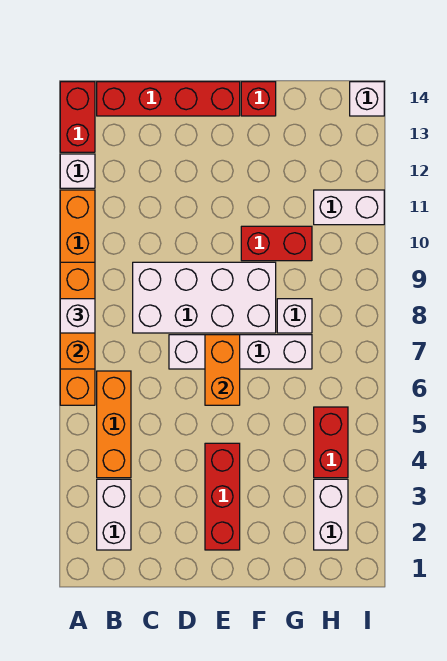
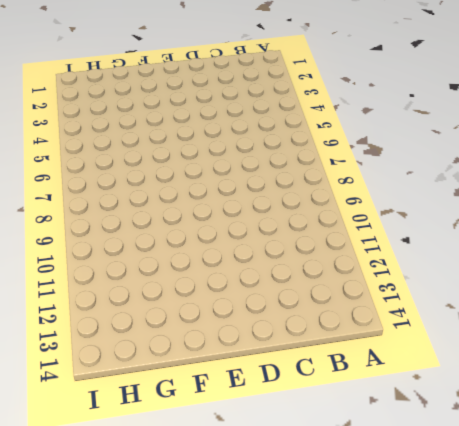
none -> orange brick A6:A11 level 1
none -> white brick A12 level 1
none -> red brick A13:A14 level 1

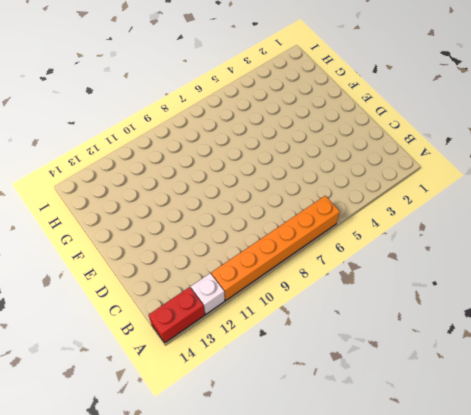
none -> white brick B2:B3 level 1
none -> orange brick B4:B6 level 1
none -> red brick B14:E14 level 1

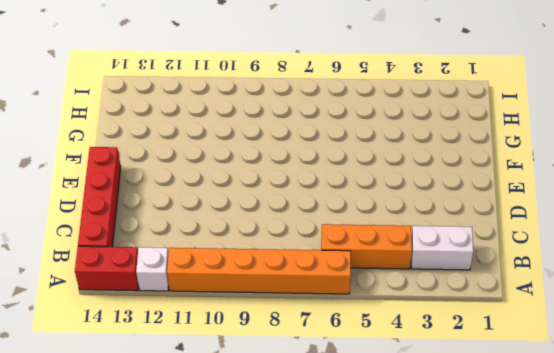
none -> white brick C8:F9 level 1
none -> white brick D7:G7 level 1
none -> red brick E2:E4 level 1

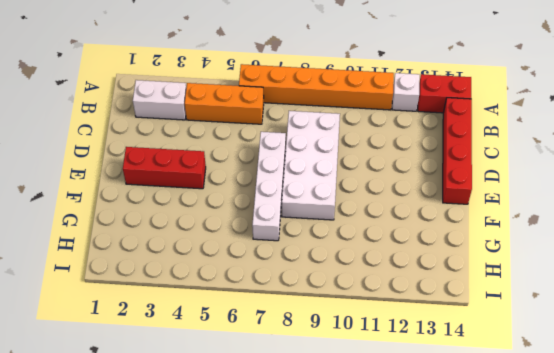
none -> red brick F10:G10 level 1
none -> red brick F14 level 1
none -> white brick G8 level 1

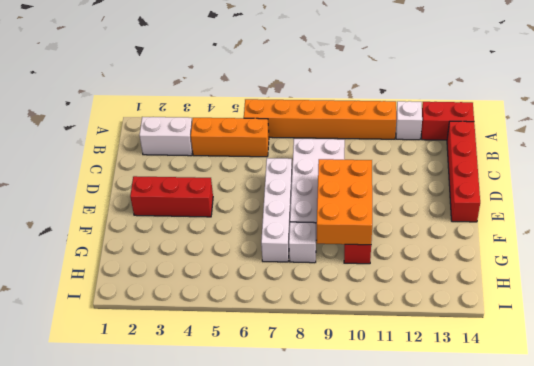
orange brick E9:G10 level 2 -> none
none -> red brick F14 level 1
none -> white brick H2:H3 level 1
none -> red brick H4:H5 level 1

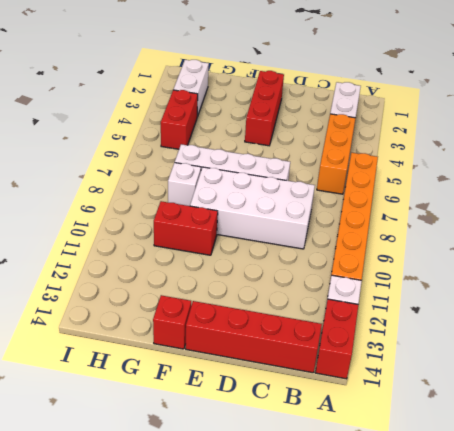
none -> white brick H11:I11 level 1
none -> white brick I14 level 1
none -> orange brick A7:A9 level 2

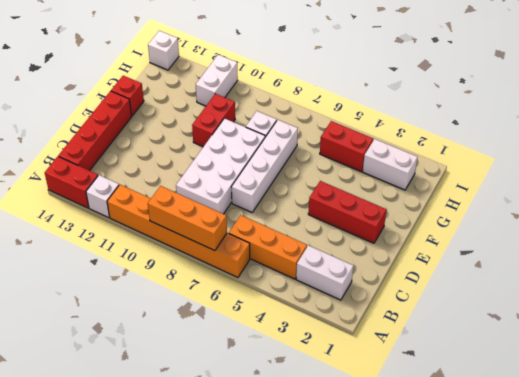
none -> orange brick E6:E7 level 2
none -> white brick A8 level 3

